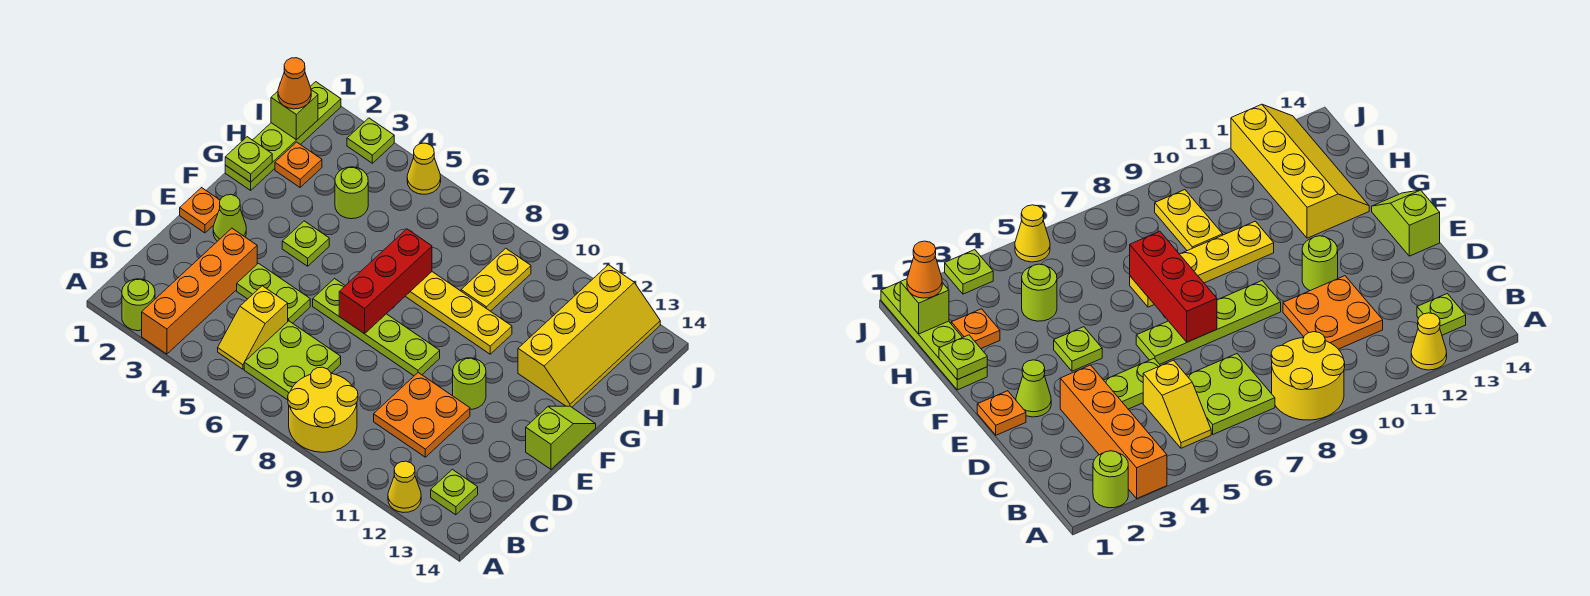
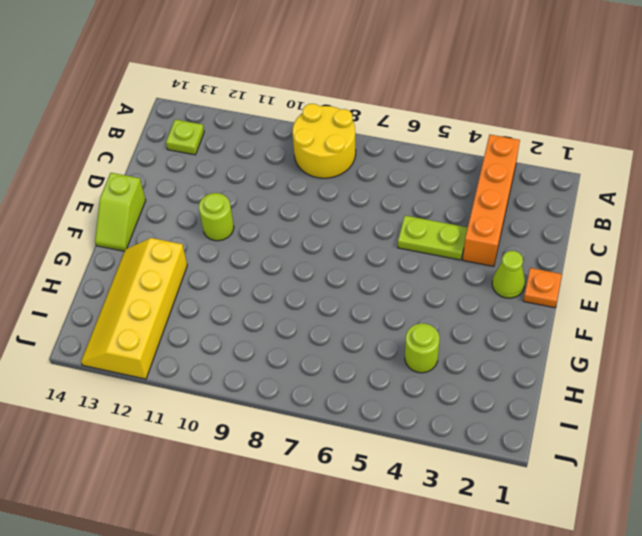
none -> lime round brick A2 level 1
none -> yellow cone A12 level 1
none -> yellow slope B5:C5 level 1 top C

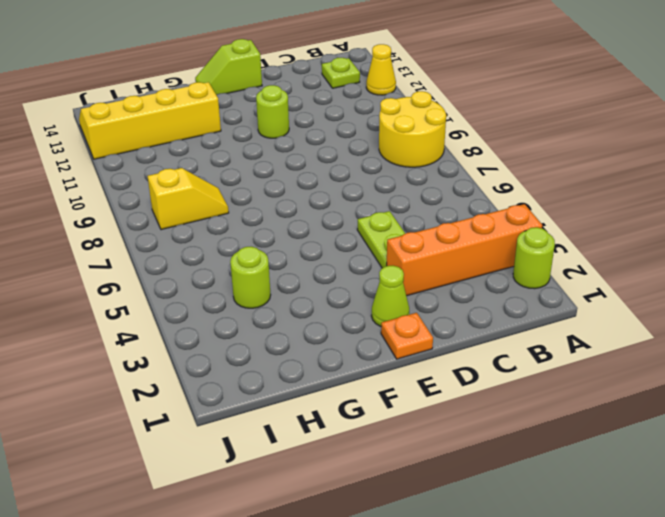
yellow slope H8:I8 level 1 top I -> yellow slope B5:C5 level 1 top C
none -> lime plate B6:C7 level 1
none -> orange plate C10:D11 level 1
none -> lime plate E6:E9 level 1

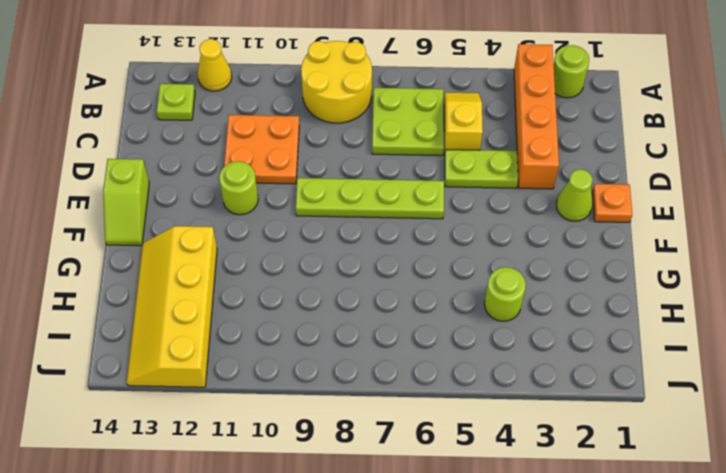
none -> lime plate F4 level 1
none -> lime plate G1:J1 level 1
none -> yellow plate G7:G10 level 1

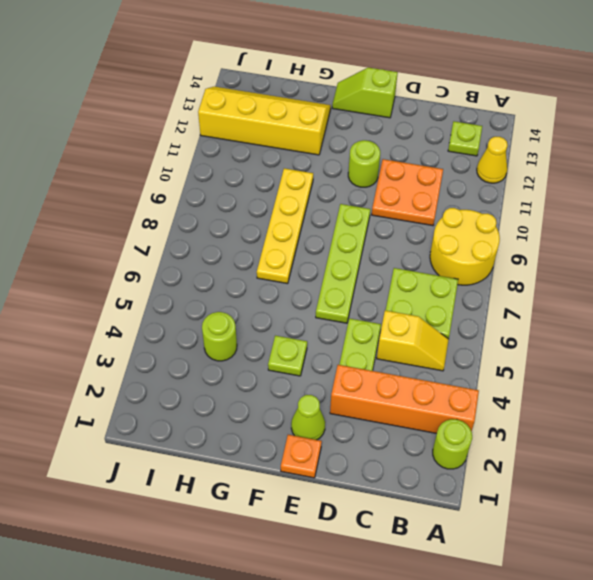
none -> lime plate G1:J1 level 1
none -> orange plate H2 level 1
none -> yellow plate H9:I9 level 1

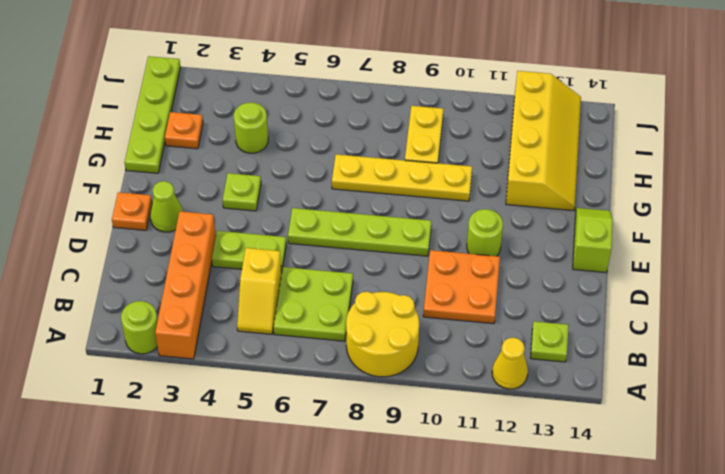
none -> lime plate J3 level 1
none -> yellow cone J5 level 1
none -> red brick E7:G7 level 2

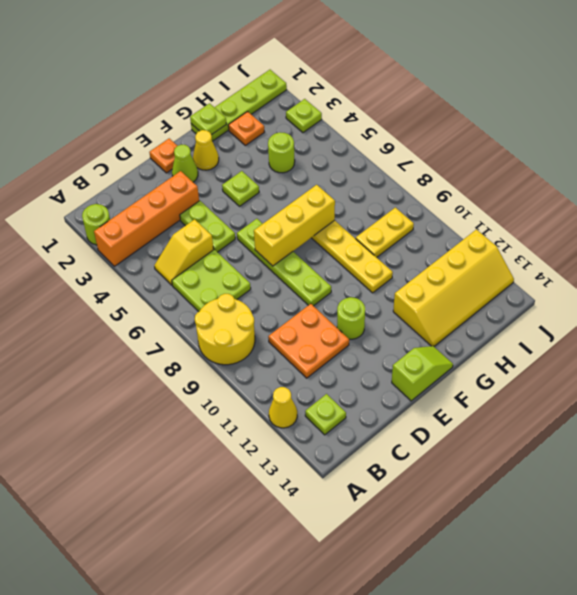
yellow brick E7:G7 level 2 -> red brick E7:G7 level 2
yellow cone F2 level 1 -> yellow cone J5 level 1
none -> lime brick I1 level 2
none -> orange cone I1 level 3

